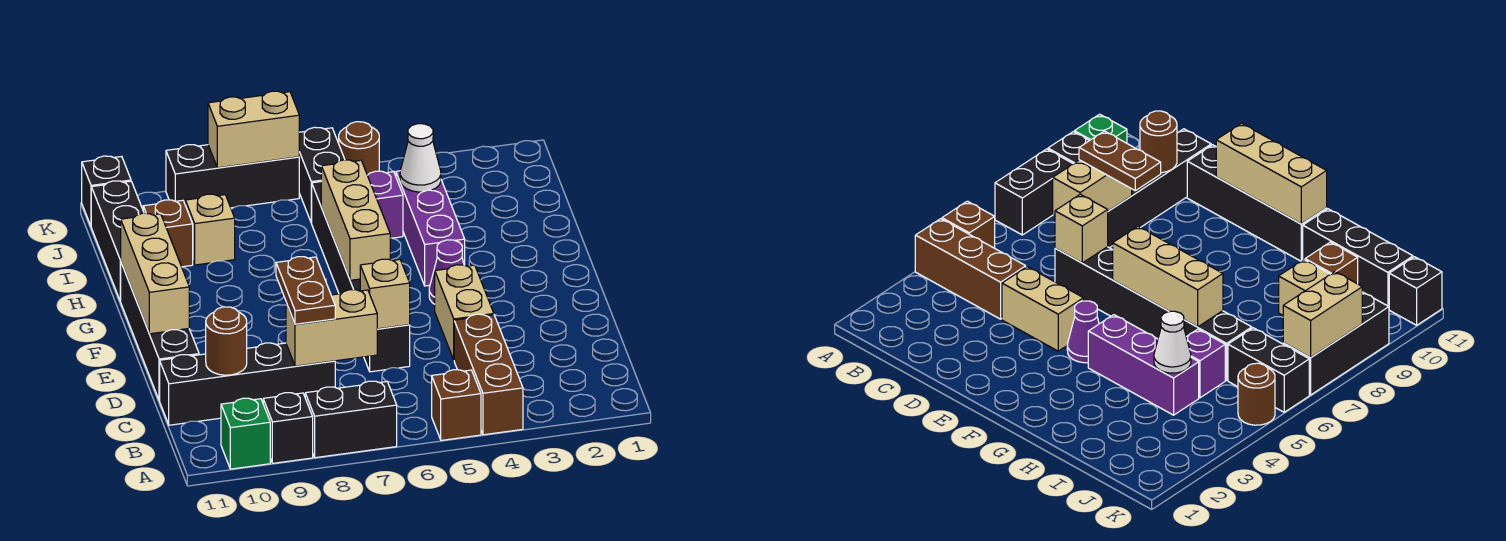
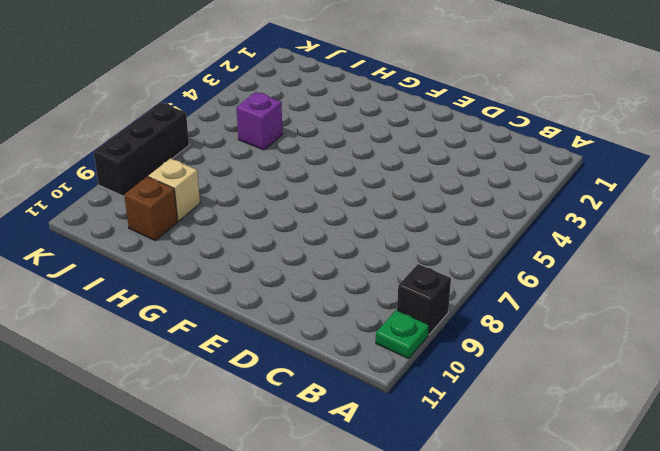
green plate A10 level 1 -> green brick A10 level 1
none -> brown brick A4:C4 level 1
none -> brown brick A5 level 1
none -> black brick A7:A8 level 1

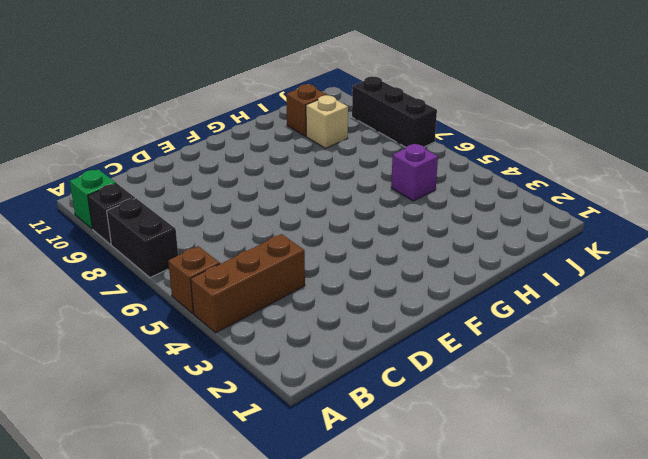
none -> black brick C8:C11 level 1
none -> tan brick D4:E4 level 1
none -> black brick D6:I6 level 1

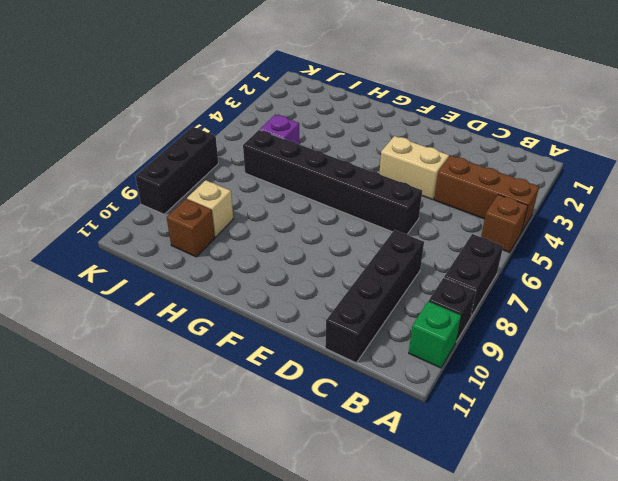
none -> black brick D11:G11 level 1
none -> purple cone F4 level 1
none -> purple brick G4:I4 level 1

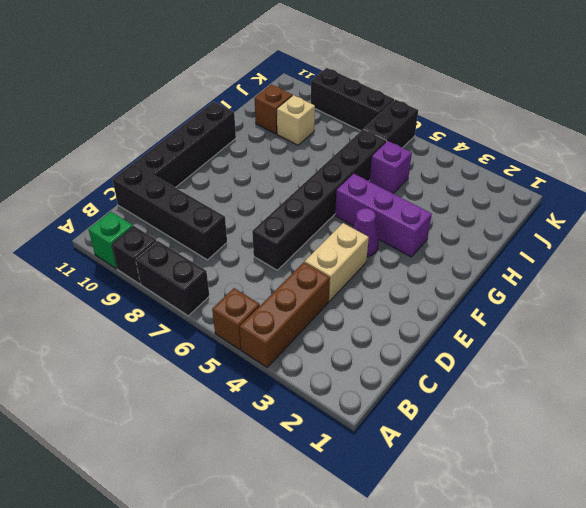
purple brick G3:G5 level 1 -> purple brick G4:I4 level 1
none -> black brick H11:J11 level 1
none -> brown round brick K5 level 1
none -> black brick K11 level 1

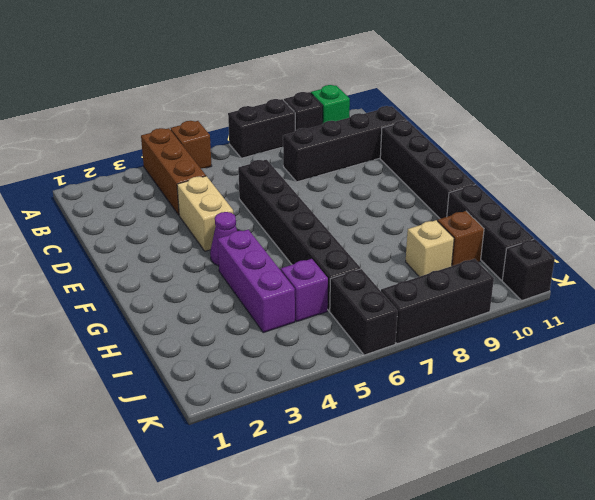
none -> brown round brick K5 level 1
none -> tan brick C7:C8 level 2
none -> brown round brick C10 level 2

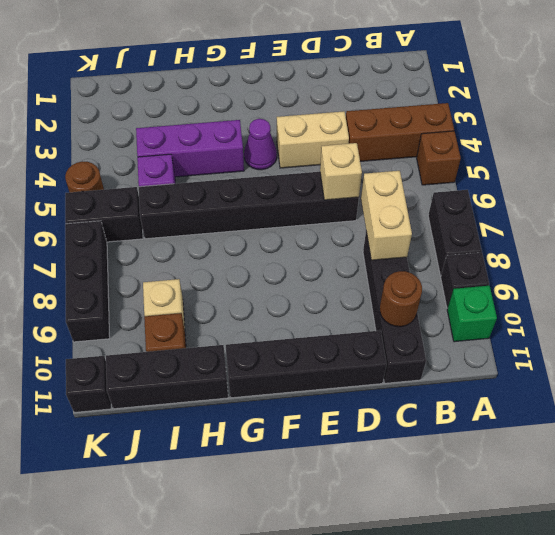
none -> tan brick E11:G11 level 2
none -> tan brick F6:H6 level 2
none -> white cone I4 level 2

